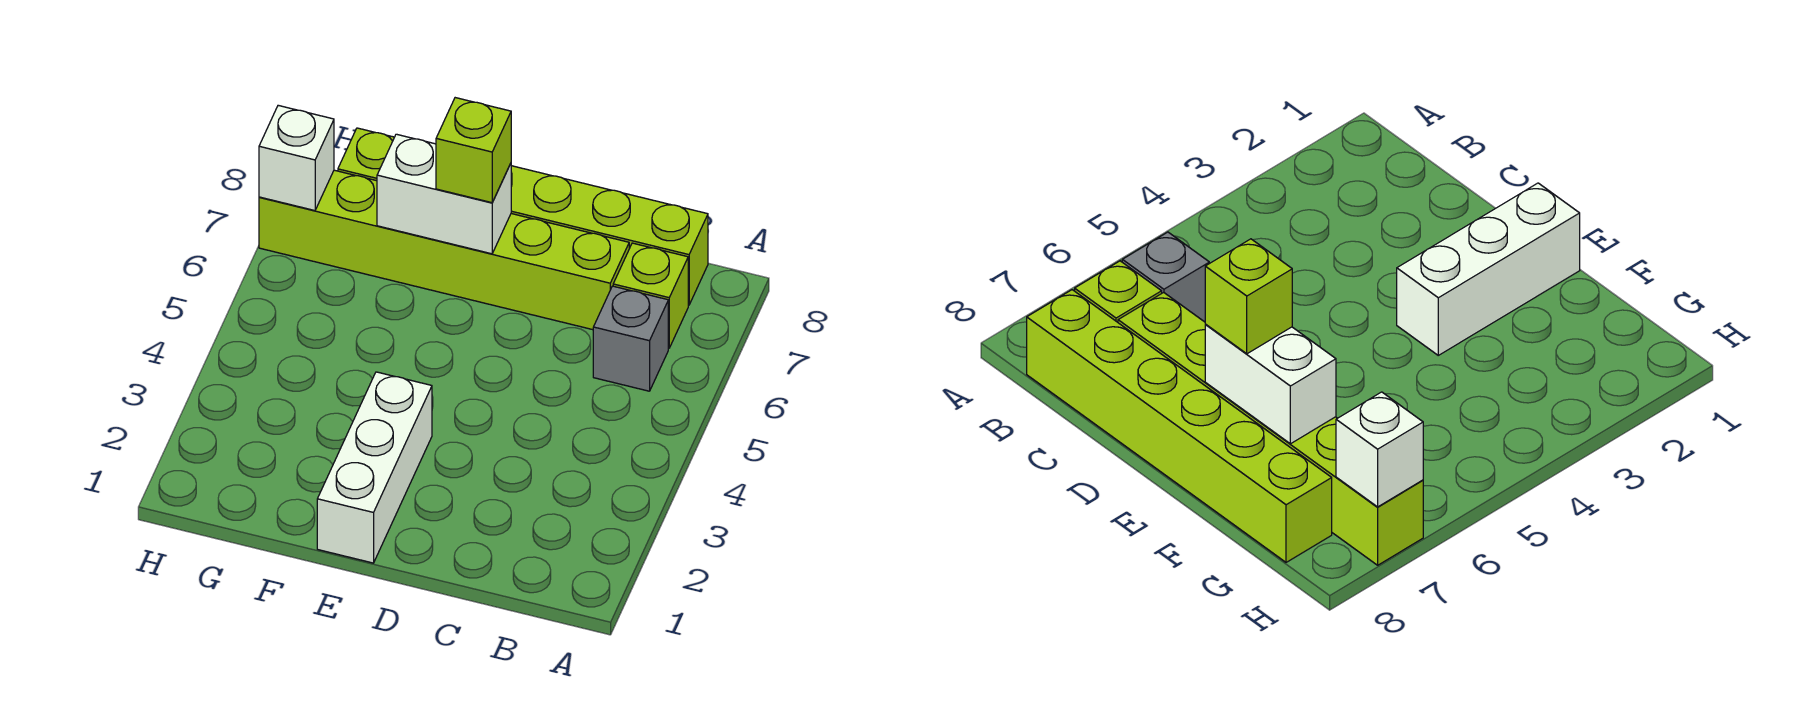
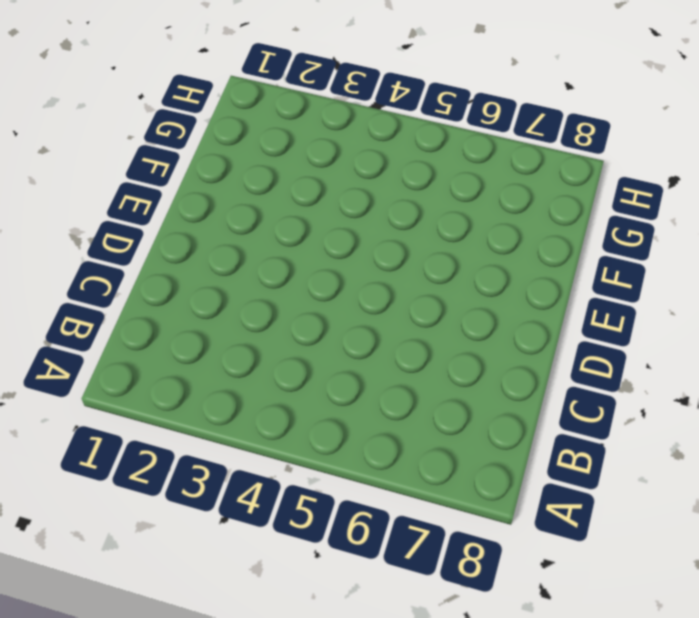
none -> grey brick B6 level 1
none -> lime brick B7 level 1

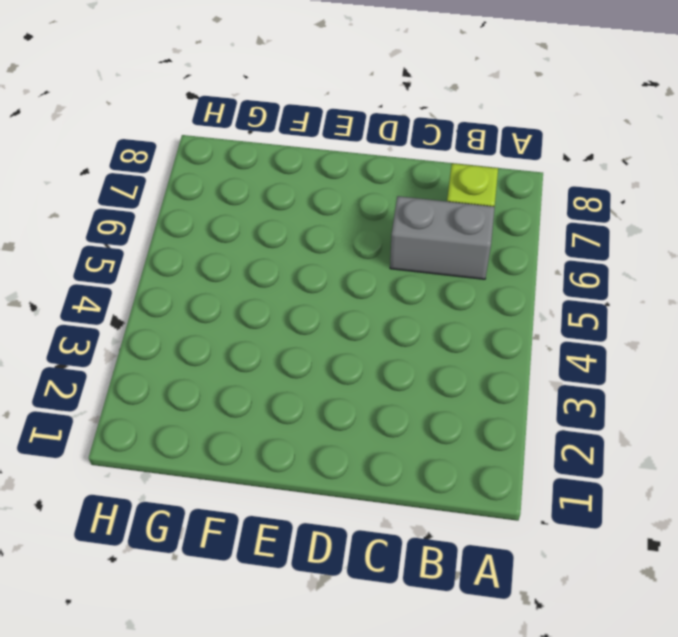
grey brick B6:C6 level 1 -> grey brick B6 level 1
none -> lime brick B8:G8 level 1
none -> lime brick C7:H7 level 1

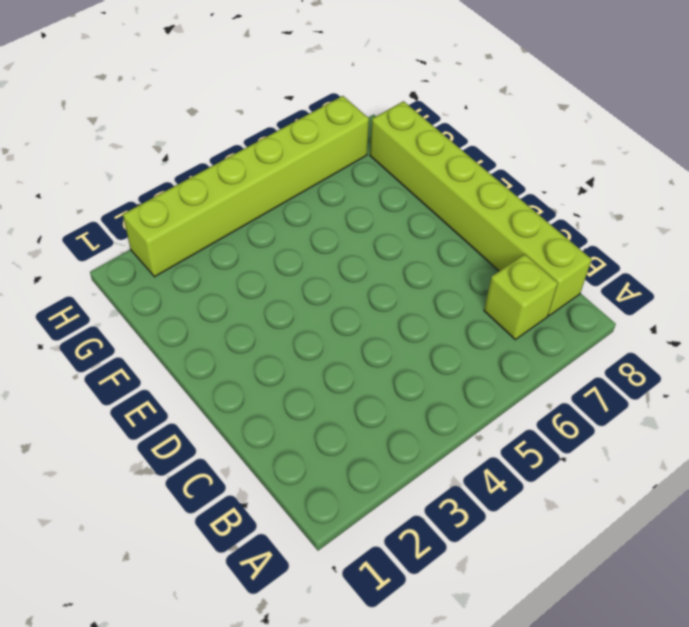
lime brick H2:H7 level 1 -> lime brick C7:H7 level 1
none -> grey brick B6 level 1
none -> white brick E1:E3 level 1

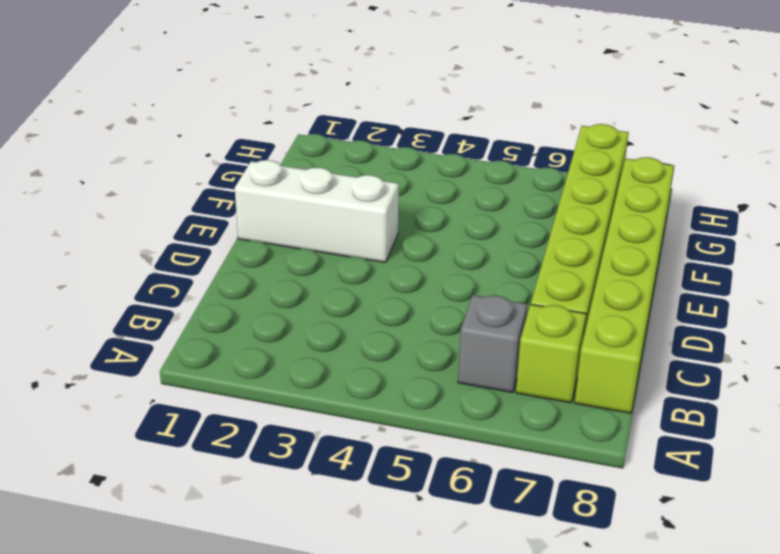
none -> white brick E7:F7 level 2
none -> white brick H7 level 2

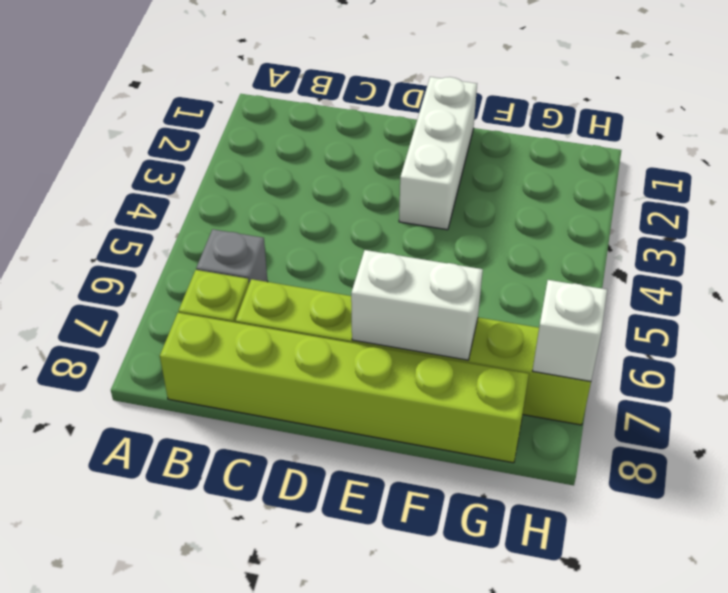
none -> lime brick E7 level 3

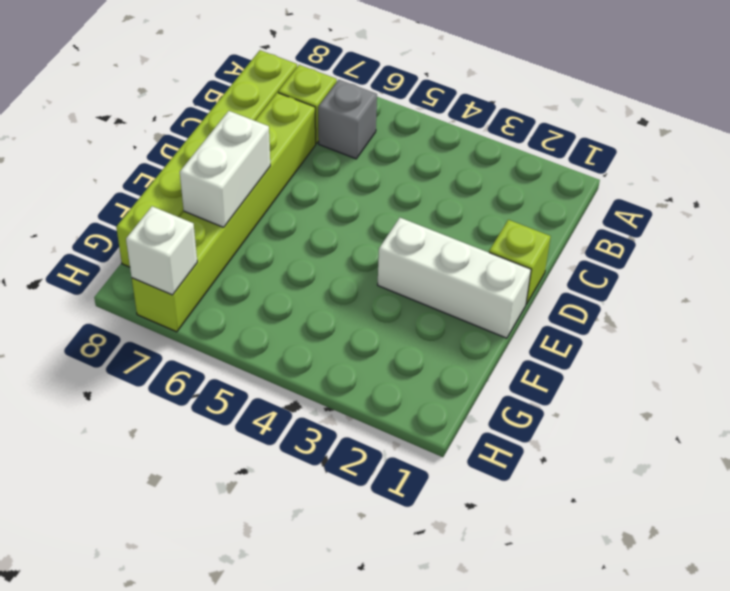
lime brick D1 level 1 -> lime brick E7 level 3

